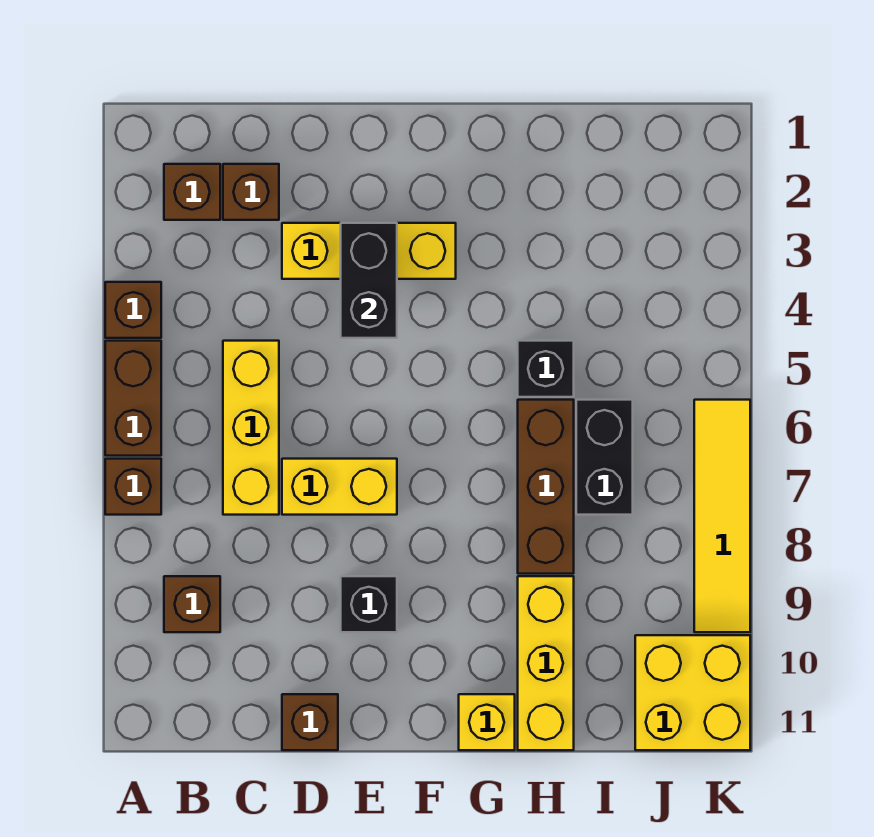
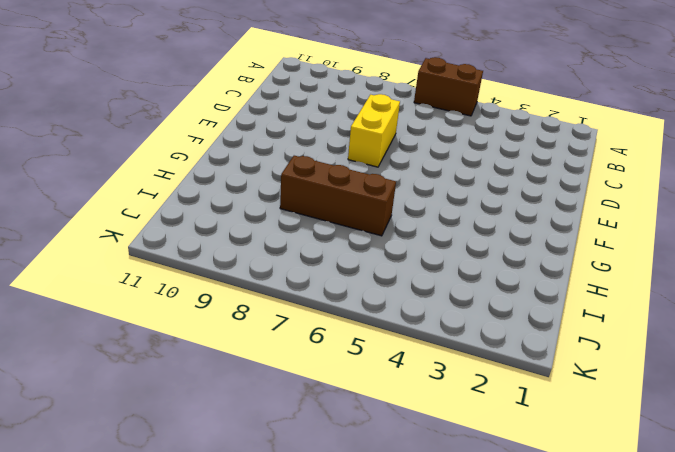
none -> brown brick A4 level 1
none -> brown brick A7 level 1
none -> brown brick B2 level 1

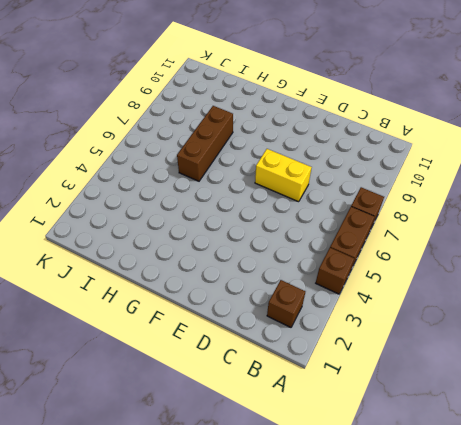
none -> brown brick B9 level 1
none -> brown brick C2 level 1
none -> yellow brick C5:C7 level 1

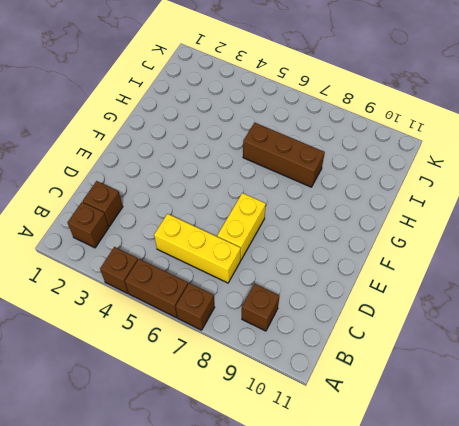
none -> yellow brick D3:F3 level 1
none -> brown brick D11 level 1
none -> black brick E9 level 1

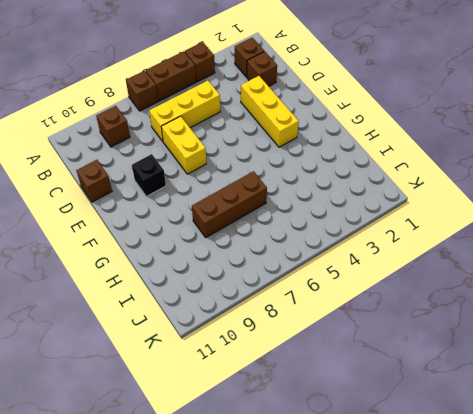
none -> yellow brick G11 level 1
none -> black brick H5 level 1
none -> yellow brick H9:H11 level 1

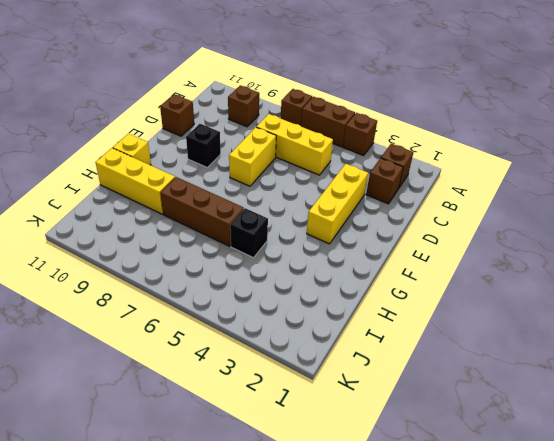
none -> black brick I6:I7 level 1
none -> yellow brick J10:K11 level 1
none -> yellow tile K6:K9 level 1

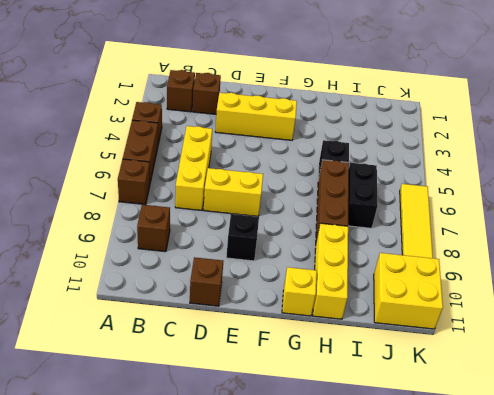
none -> black brick E3:E4 level 2

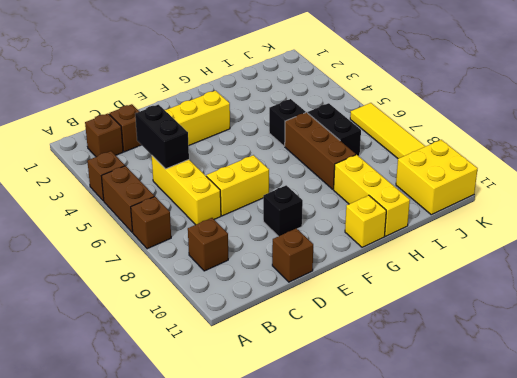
black brick C4:C5 level 2 -> black brick E3:E4 level 2

